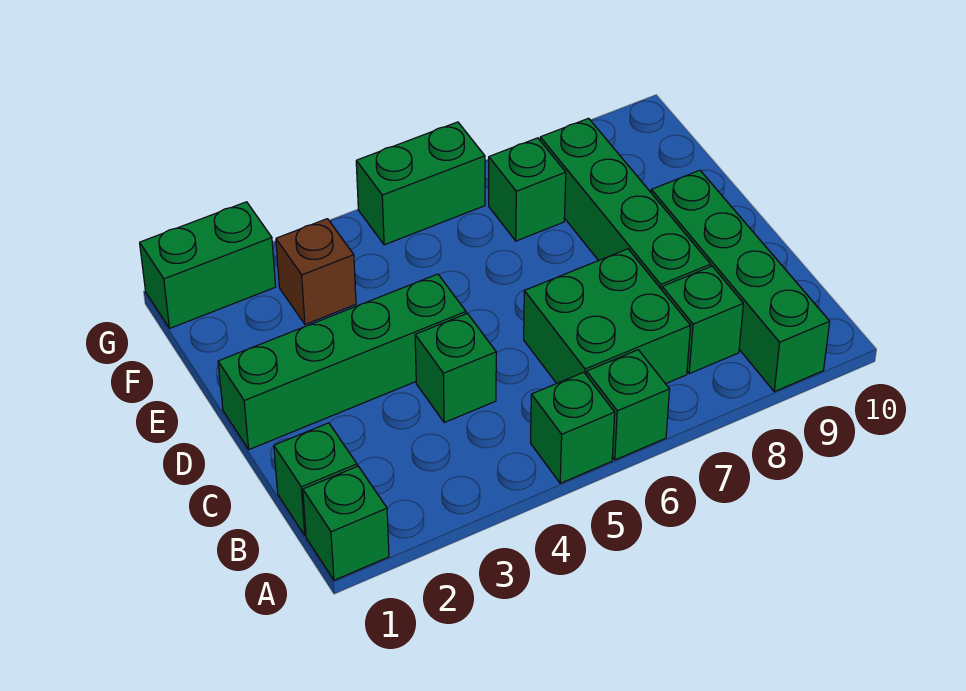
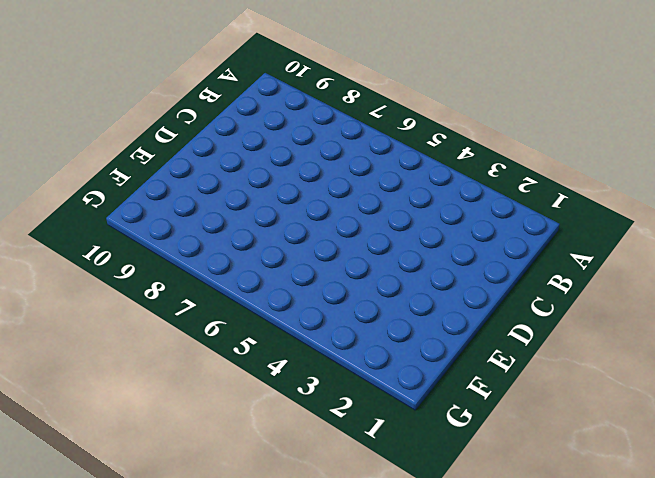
none -> green brick A1 level 1
none -> green brick A5 level 1
none -> green brick A6 level 1

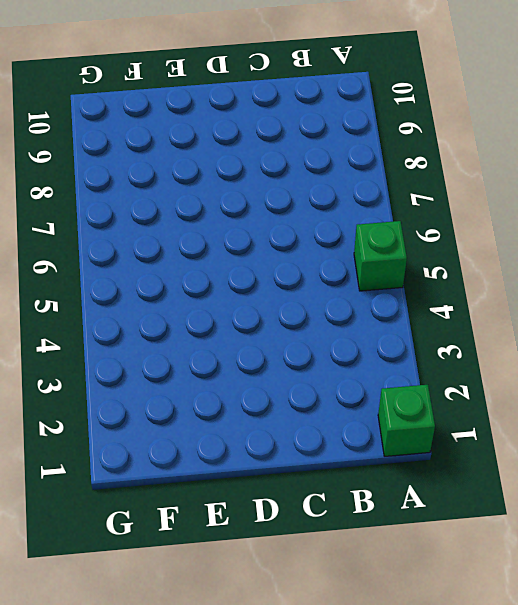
none -> green brick A6 level 1
none -> green brick A9:D9 level 1
none -> green brick B1 level 1

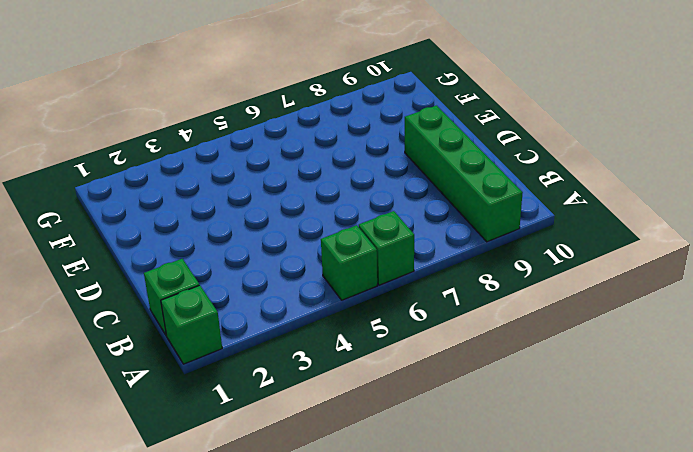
none -> green brick B6:C7 level 1
none -> green brick B8 level 1
none -> green brick C4 level 1

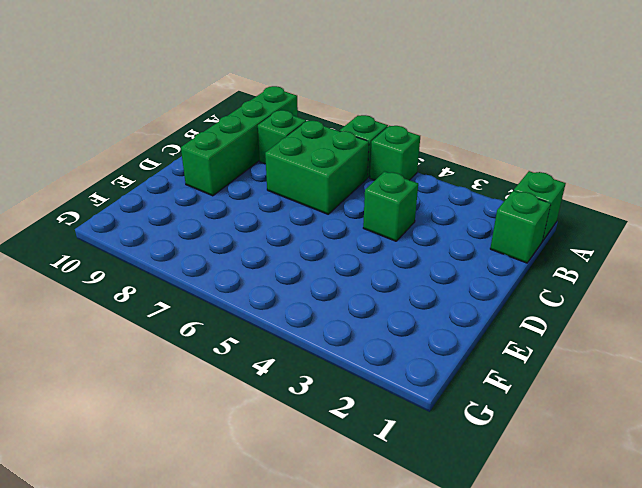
none -> green brick C8:F8 level 1
none -> green brick D1:D4 level 1
none -> brown brick F3 level 1

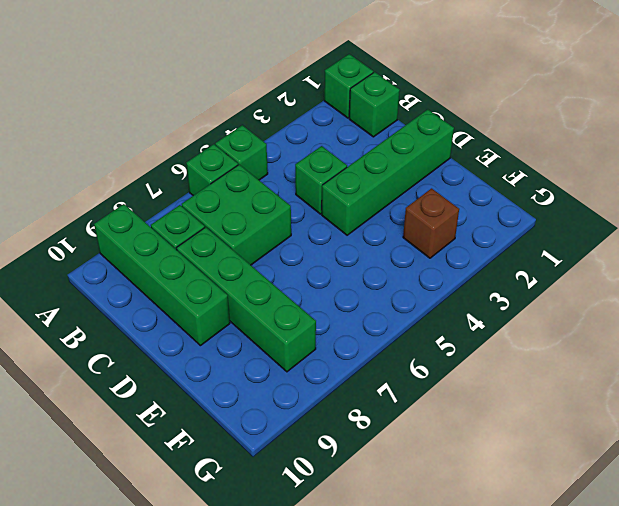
none -> green brick F7 level 1
none -> green brick G1:G2 level 1
none -> green brick G5:G6 level 1

